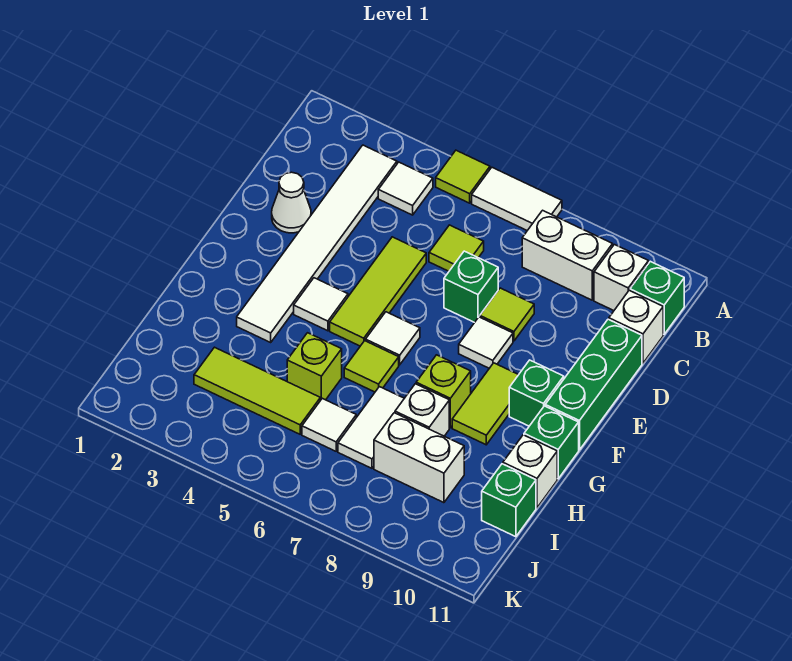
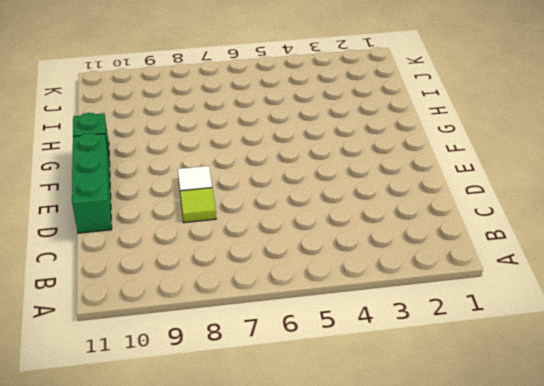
none -> lime tile A5 level 1
none -> white tile A6:A7 level 1
none -> white tile B3:G3 level 1
none -> white tile B4 level 1

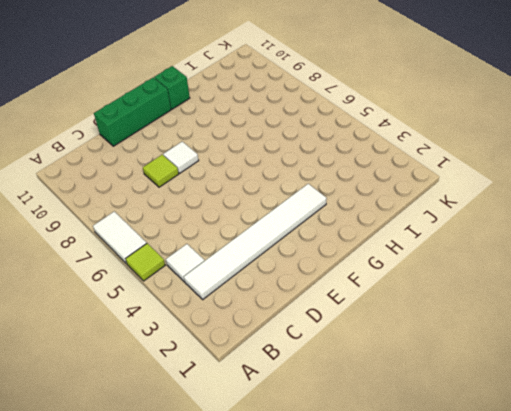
none -> white brick B8:B9 level 1
none -> white brick B10 level 1
none -> green brick B11 level 1
none -> lime tile C6 level 1

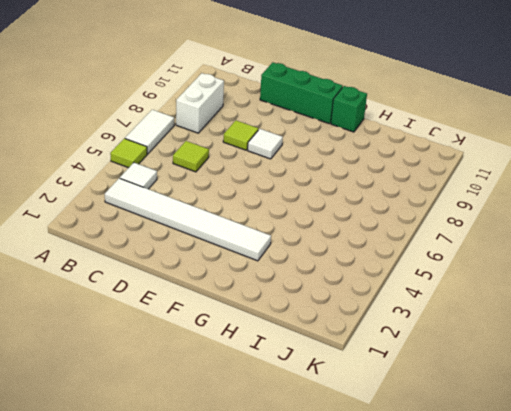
none -> white brick B10 level 1
none -> green brick B11 level 1
none -> white brick C11 level 1
none -> white cone D2 level 1

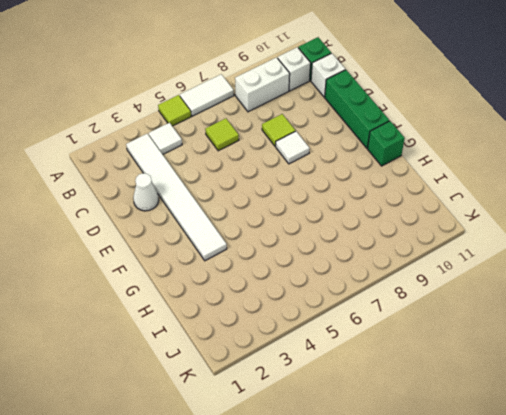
none -> lime tile D5:F5 level 1
none -> green brick D7 level 1
none -> white tile F4 level 1
none -> white tile F6 level 1

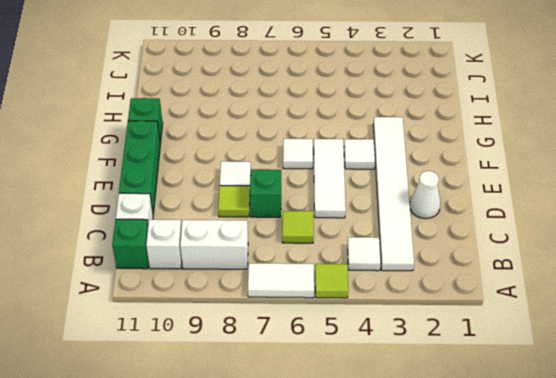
white tile D5:F5 level 1 -> lime tile D5:F5 level 1
none -> lime tile F9:G9 level 1
none -> green brick F10 level 1
none -> lime tile G6 level 1
none -> lime brick G8 level 1

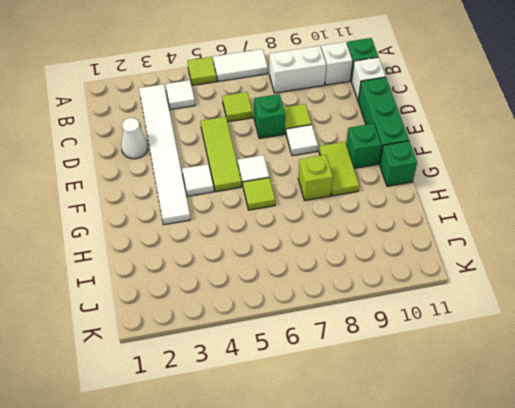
none -> lime brick H5 level 1
none -> white tile H7:I7 level 1
none -> white brick H8 level 1
none -> white brick H11 level 1

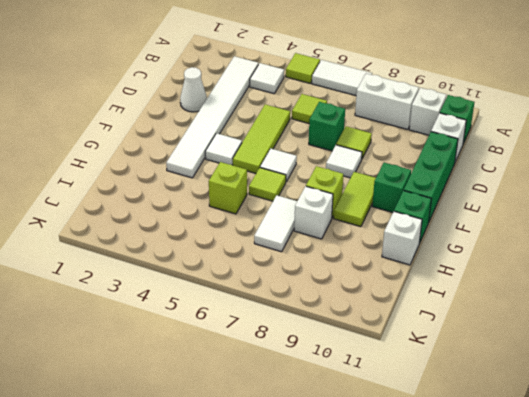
none -> lime tile I3:I5 level 1
none -> white tile I6 level 1
none -> white brick I8:I9 level 1
none -> green brick I11 level 1

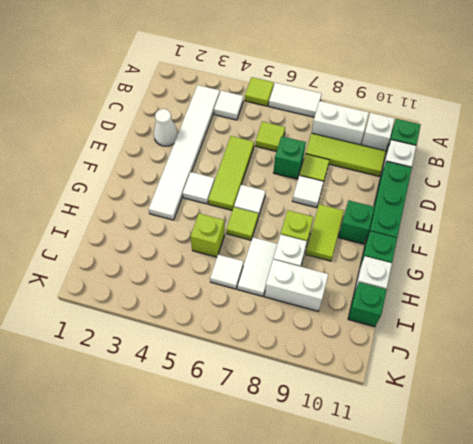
lime tile C8:C10 level 1 -> lime tile I3:I5 level 1

